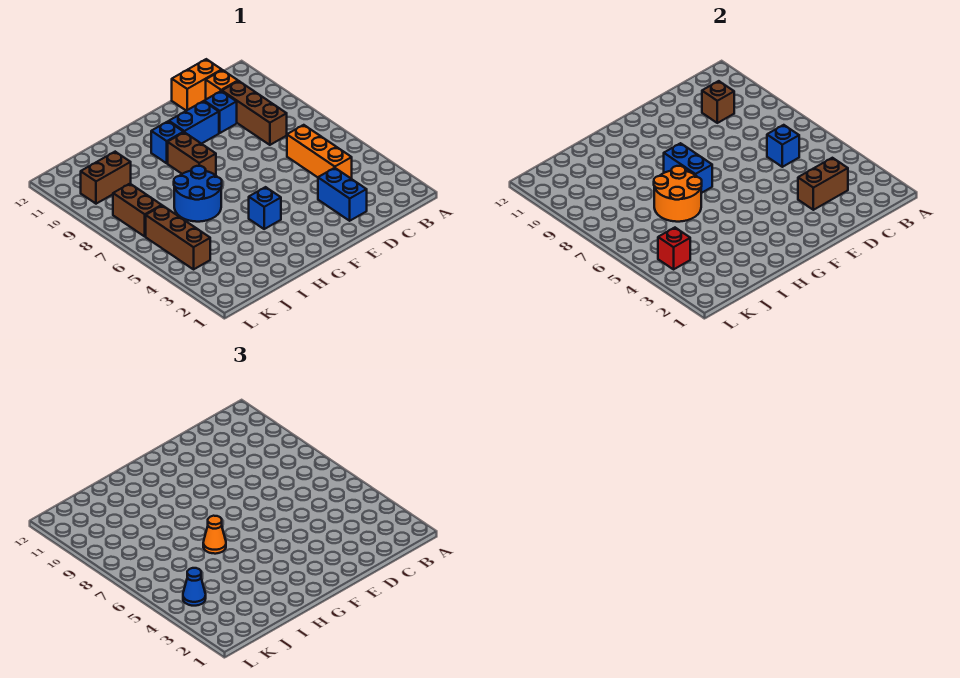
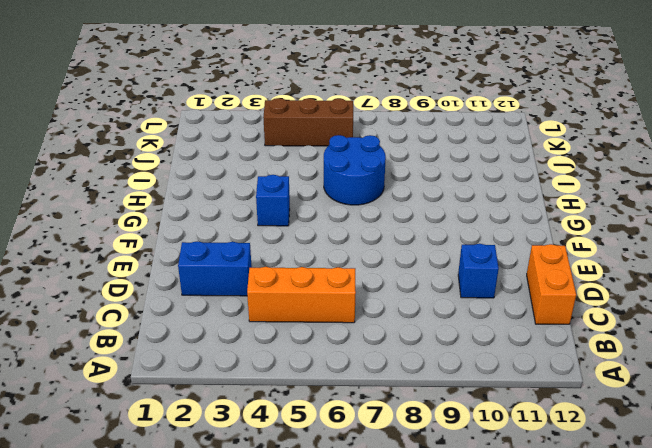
none -> brown brick C8:C10 level 1
none -> orange brick C11 level 1
none -> blue brick E10:F10 level 1

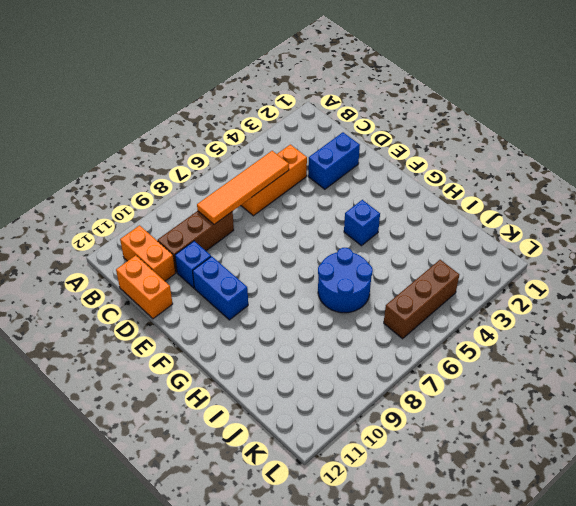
orange brick B11:C11 level 1 -> orange brick C11 level 1
orange tile C5:C8 level 2 -> blue brick C6 level 2
none -> brown brick G8:G9 level 1
none -> blue brick G10 level 1
none -> brown brick J10:K10 level 1

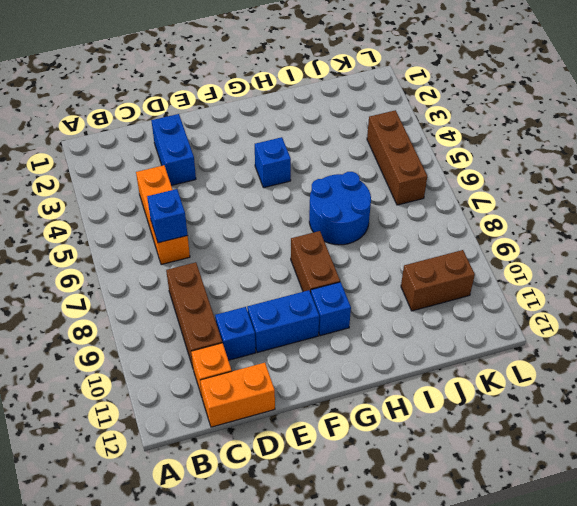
none -> brown brick K7:K8 level 1
none -> brown brick C3:D3 level 2
none -> brown brick C10 level 2

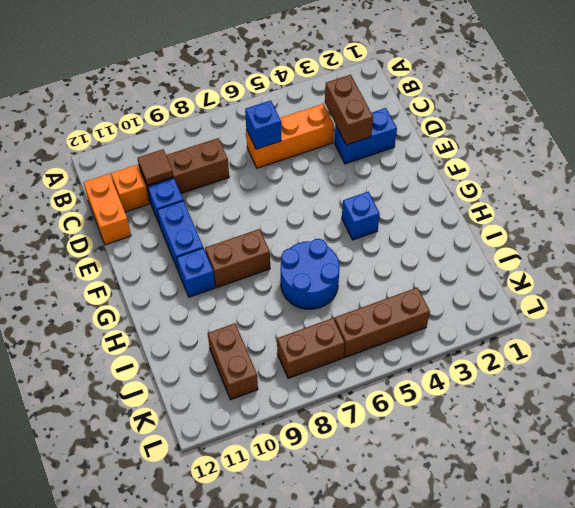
brown tile C10 level 2 -> brown brick C10 level 2
none -> blue brick G7:G8 level 2
none -> orange round brick H6:I7 level 2
none -> red brick K4 level 2

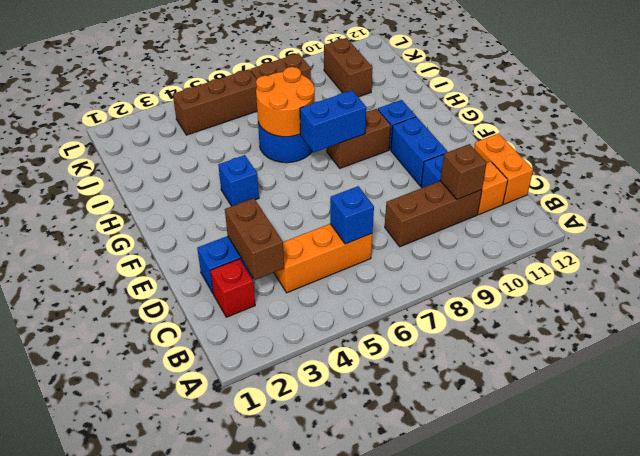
red brick C2 level 1 -> red brick K4 level 2
none -> orange cone H6 level 3
none -> blue cone K4 level 3

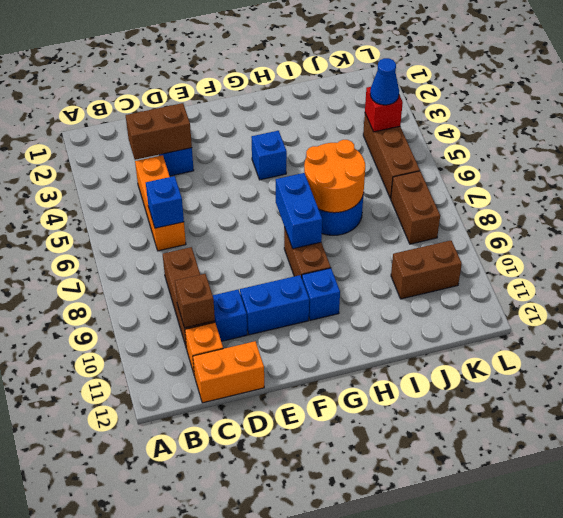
none -> orange cone H6 level 3

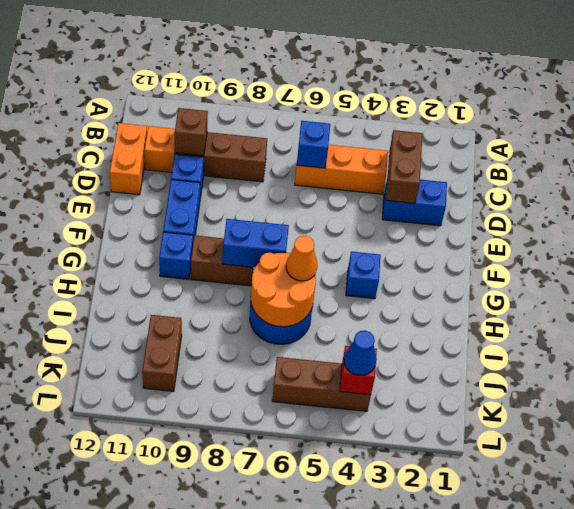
none -> brown brick K7:K8 level 1

